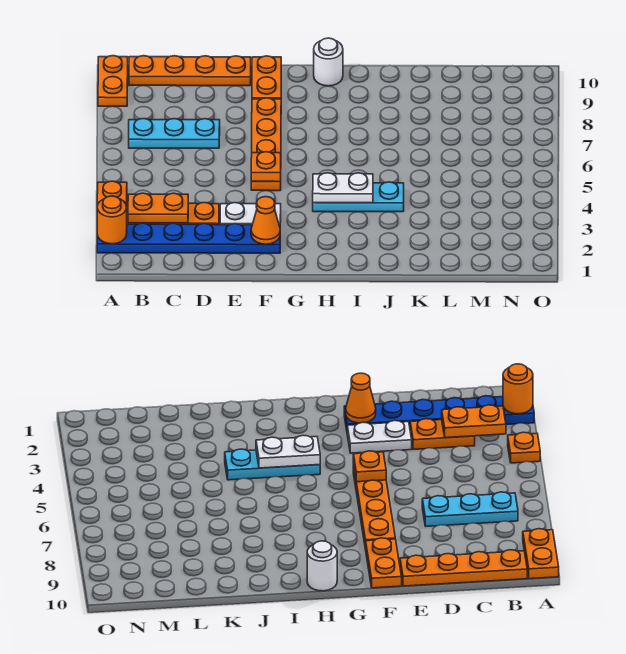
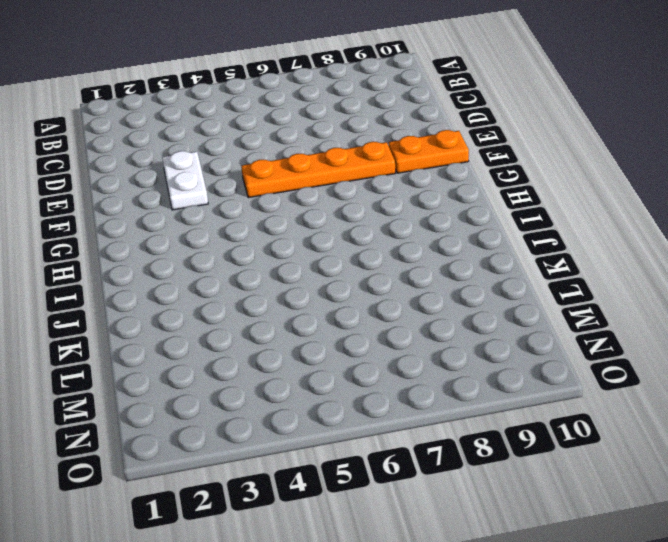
none -> blue plate A2:F2 level 1
none -> orange plate A4 level 1
none -> orange plate A9:A10 level 1

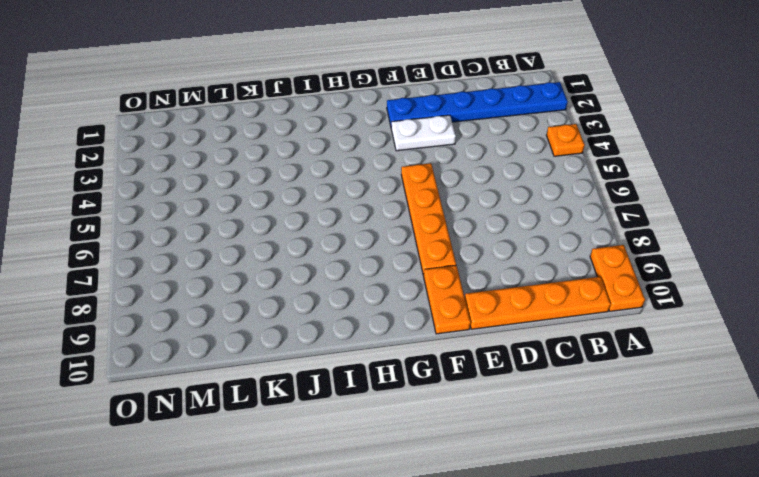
none -> cyan plate B7:D7 level 1
none -> orange plate C3:D3 level 1
none -> cyan plate H4:J4 level 1

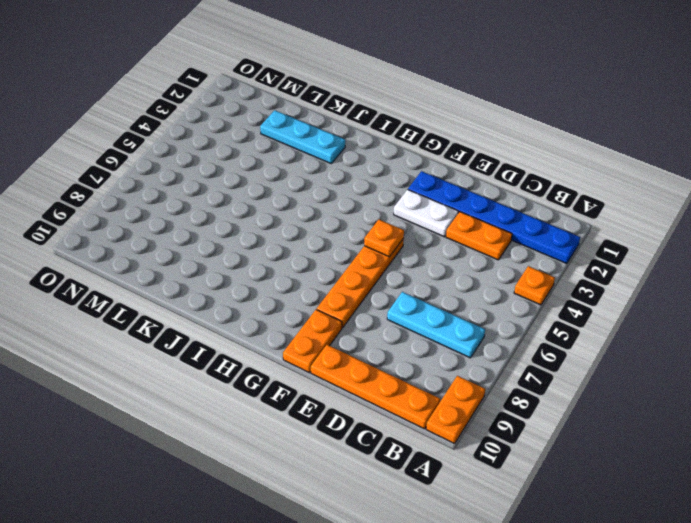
cyan plate J2:L2 level 1 -> cyan plate H4:J4 level 1
none -> white round brick H10 level 1
none -> orange round brick A2 level 2
none -> orange plate B3:C3 level 2

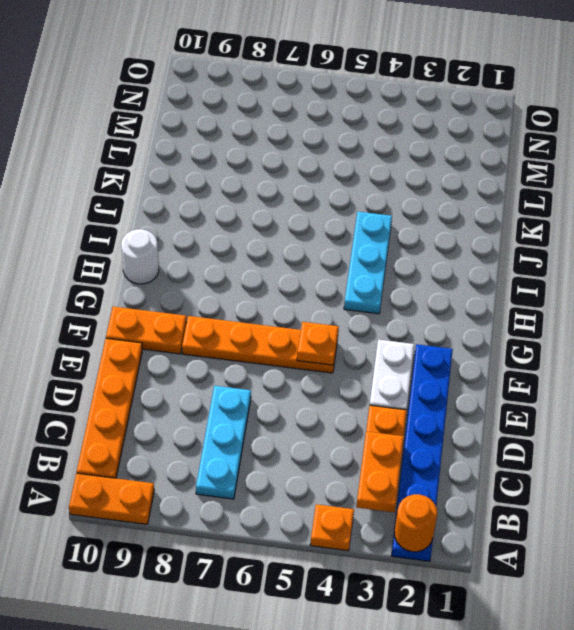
none -> orange cone F2 level 2
none -> white plate H4:I4 level 2

